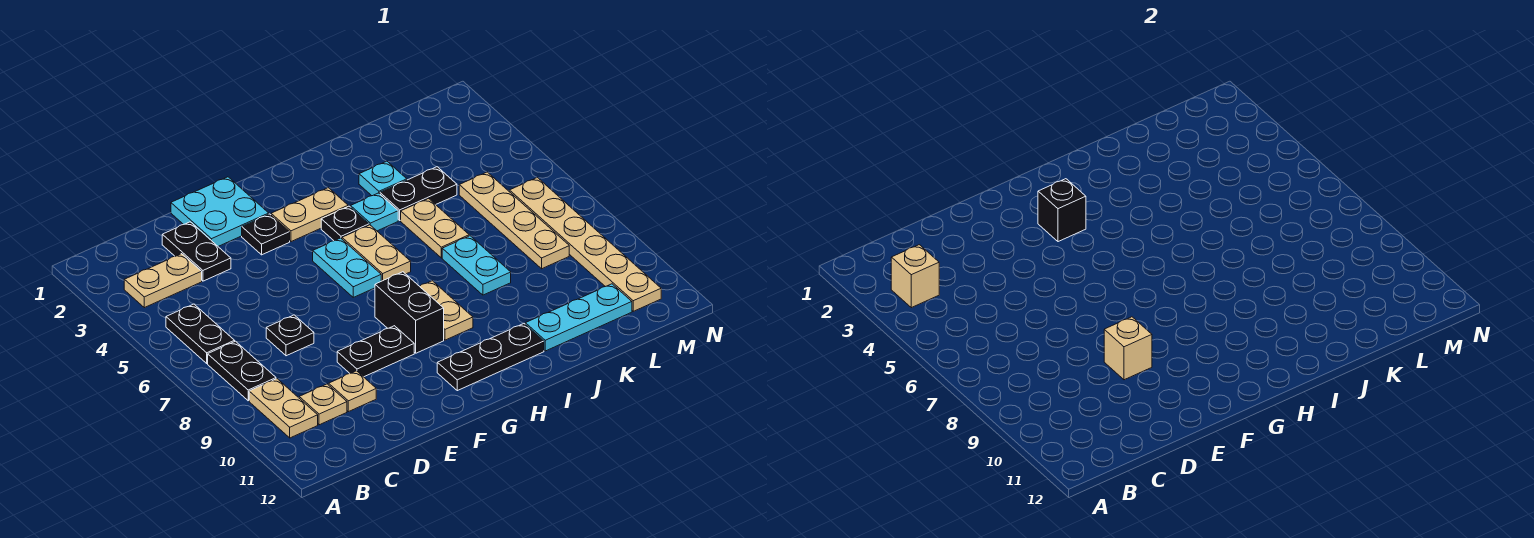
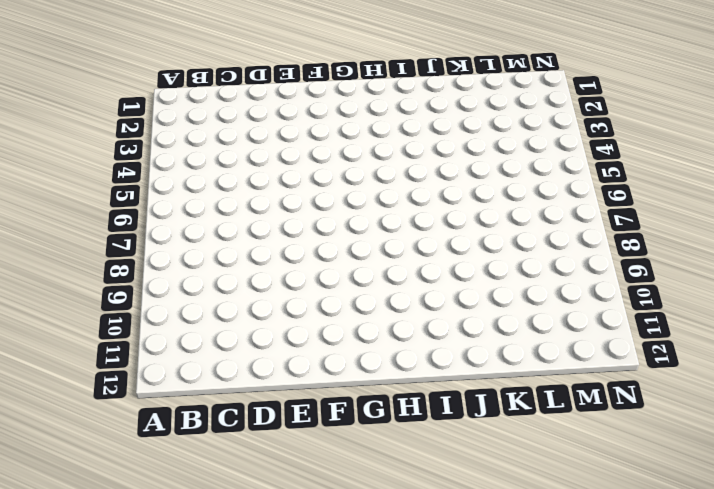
none -> tan plate B3:C3 level 1
none -> black plate B5:B6 level 1
none -> black plate B7:B8 level 1

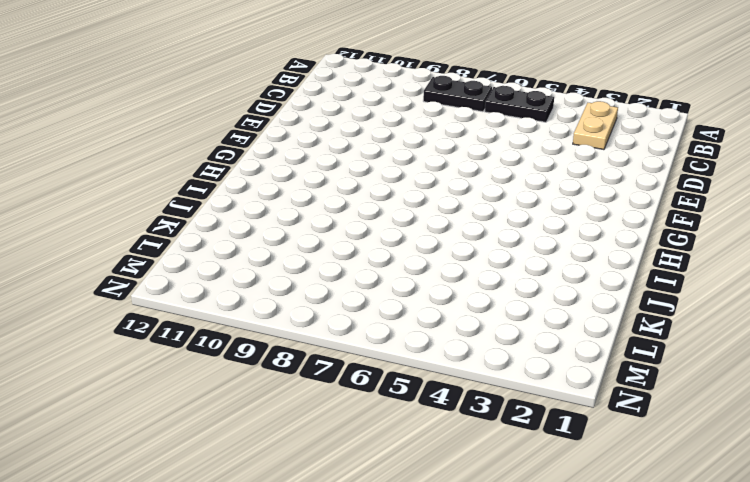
none -> tan plate B9:B10 level 1
none -> tan plate C10 level 1
none -> black plate D2:D3 level 1

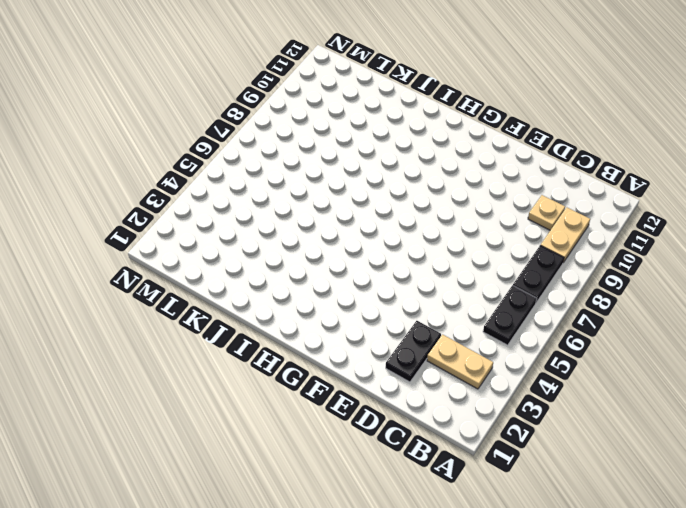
none -> black plate D7 level 1
none -> tan plate D10 level 1
none -> cyan plate E1:F2 level 1

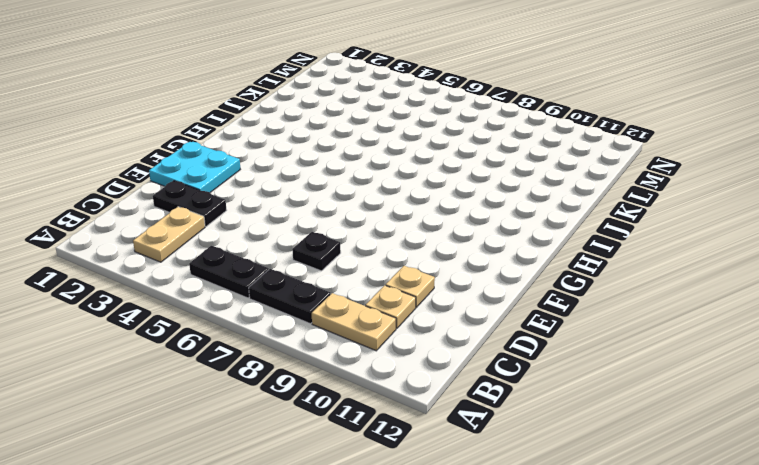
none -> black plate E9:F9 level 1
none -> black plate F3 level 1
none -> tan plate G3:H3 level 1

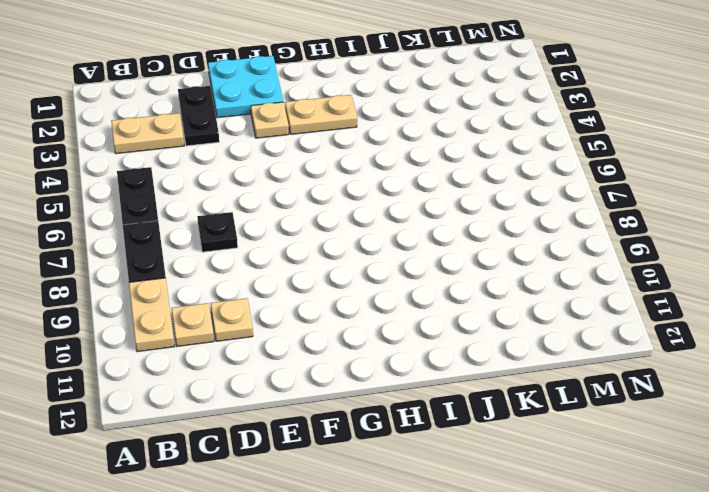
tan plate F3 level 1 -> black plate F3 level 1
none -> black plate E9:F9 level 1
none -> cyan plate G5:G6 level 1
none -> black brick G8:G9 level 1

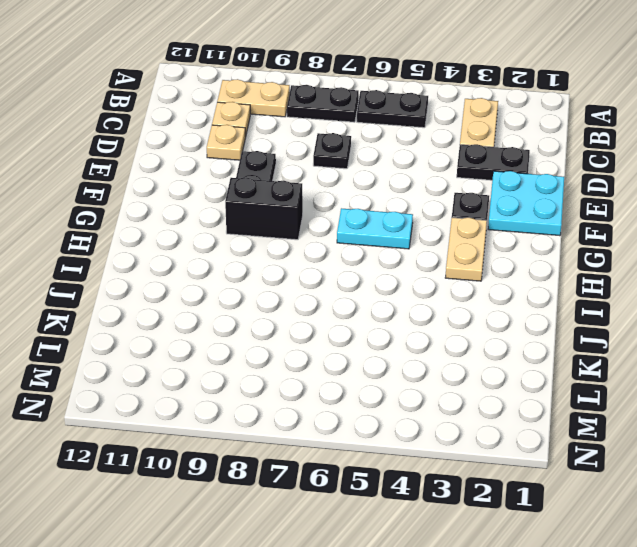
none -> black plate G11:I11 level 1
none -> black plate H4 level 1
none -> tan plate H5:H6 level 1

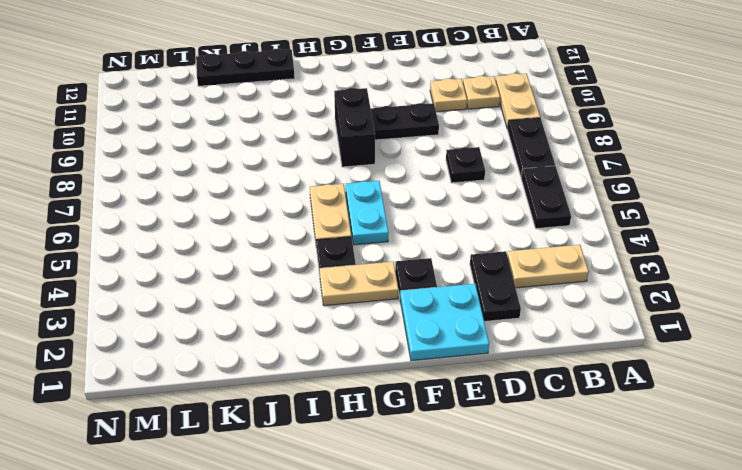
black plate I12:K12 level 1 -> black plate G11:I11 level 1
none -> tan plate H8:H9 level 1
none -> cyan plate I4 level 1
none -> cyan plate J3 level 1

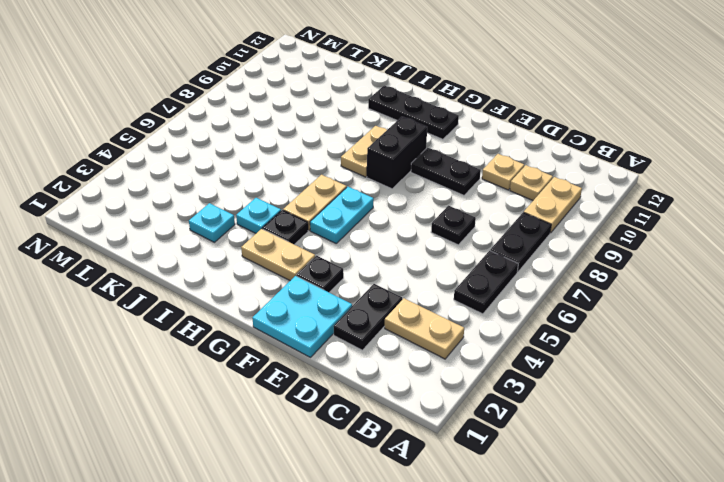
none -> black plate J4:K4 level 1
none -> tan plate J5:J6 level 1
none -> cyan plate J7:J8 level 1

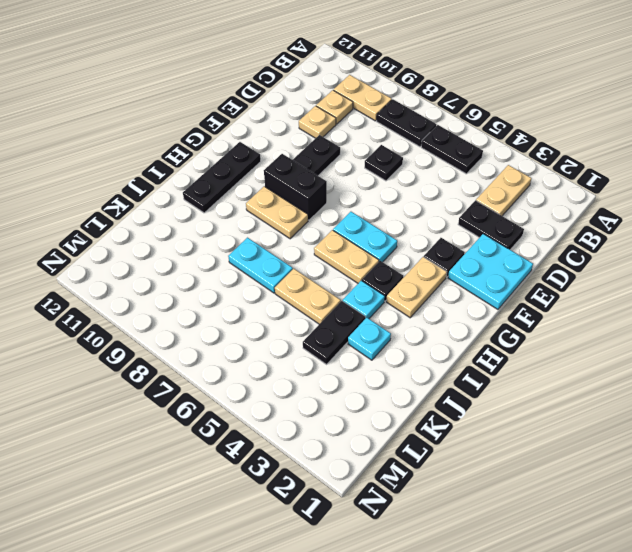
none -> cyan plate J11:L11 level 1
none -> tan plate L5:L8 level 1
none -> tan plate M6:M11 level 1

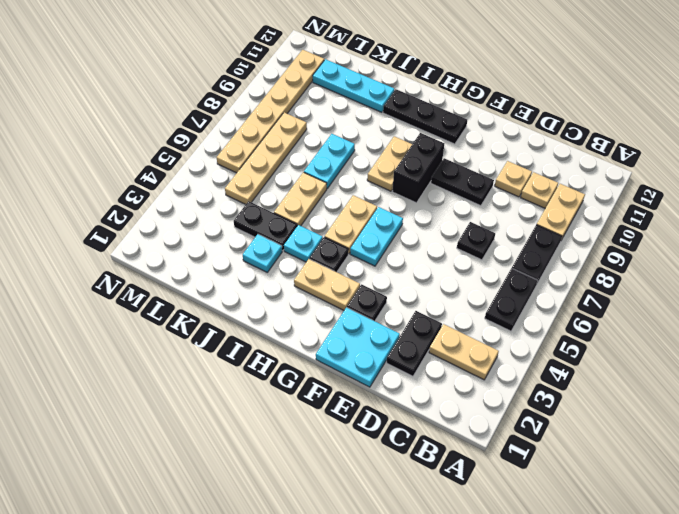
none -> tan brick B3 level 2
none -> tan brick E9 level 2
none -> black brick G3 level 2

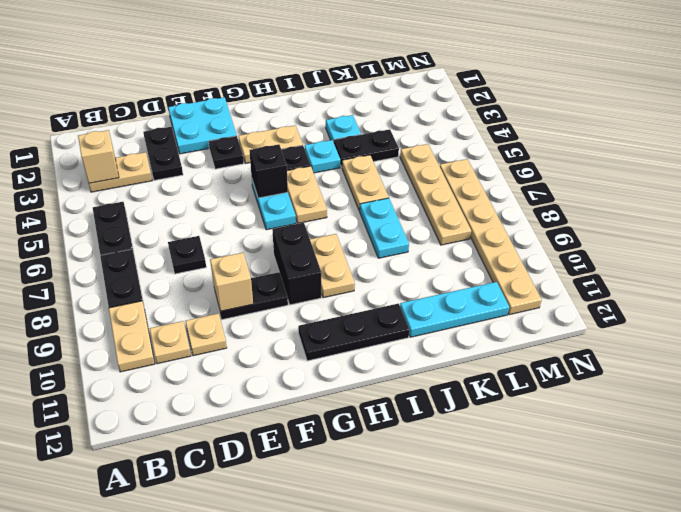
black brick G5 level 2 -> black brick G3 level 2

